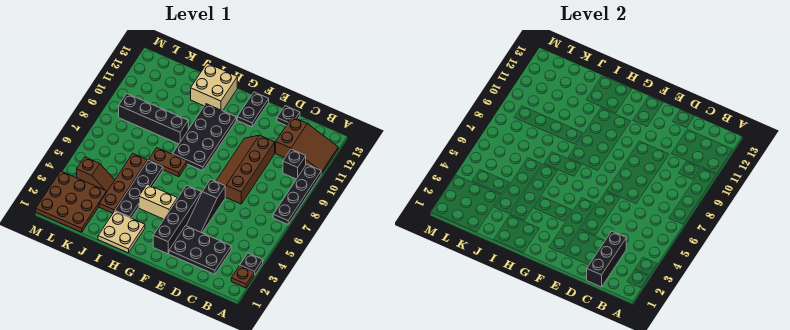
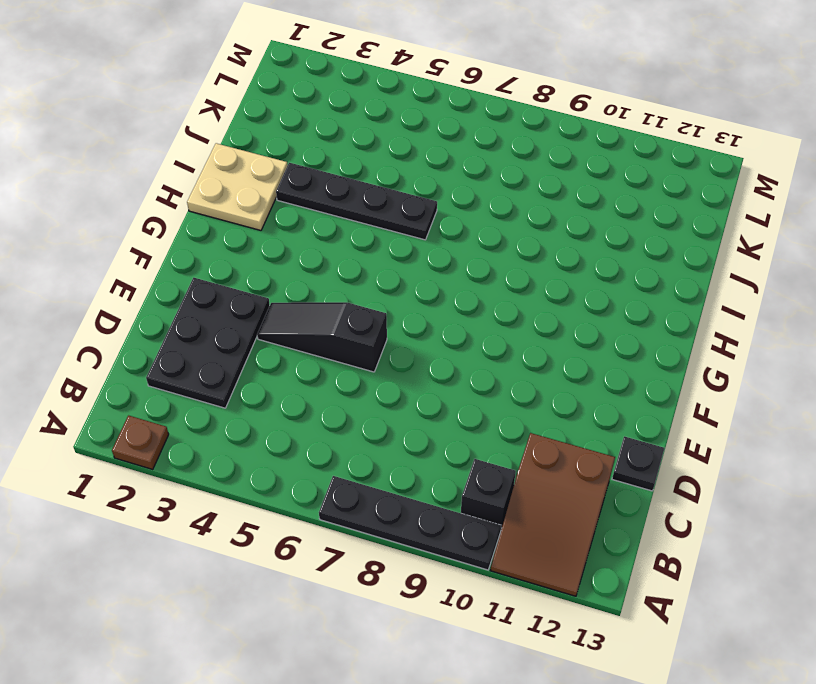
none -> black plate A3 level 1
none -> brown slope D7:E10 level 1 top D
none -> black brick F2:F5 level 1

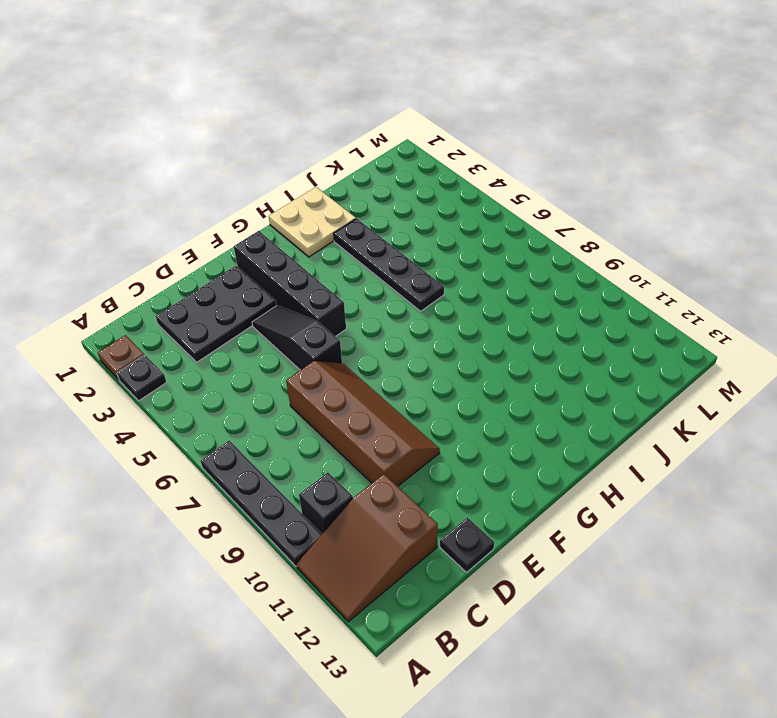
none -> black plate F12:F13 level 1
none -> tan brick G4:H4 level 1
none -> black plate G8:H11 level 1

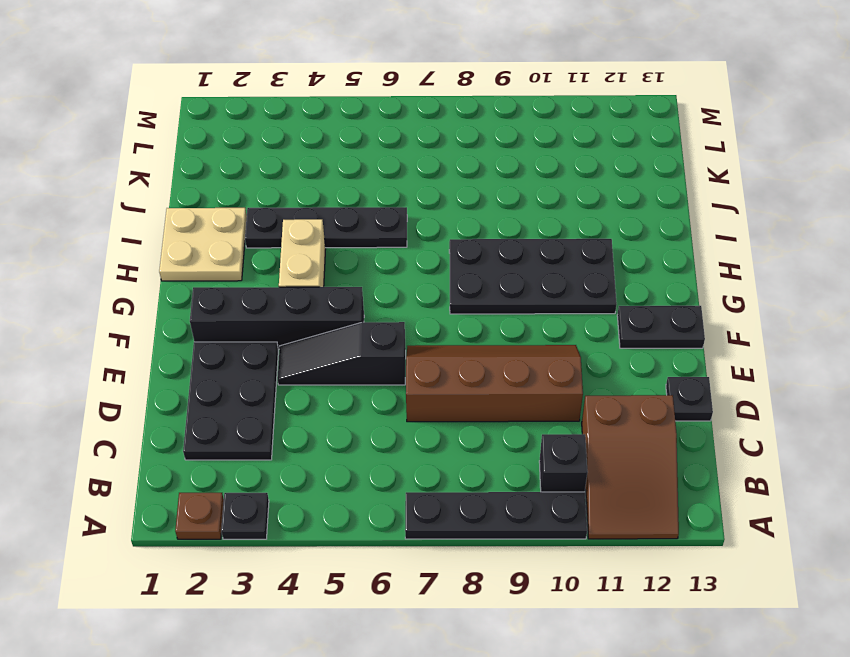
none -> brown plate H7:I7 level 1
none -> tan brick H12:I13 level 1
none -> black brick I9:L9 level 1

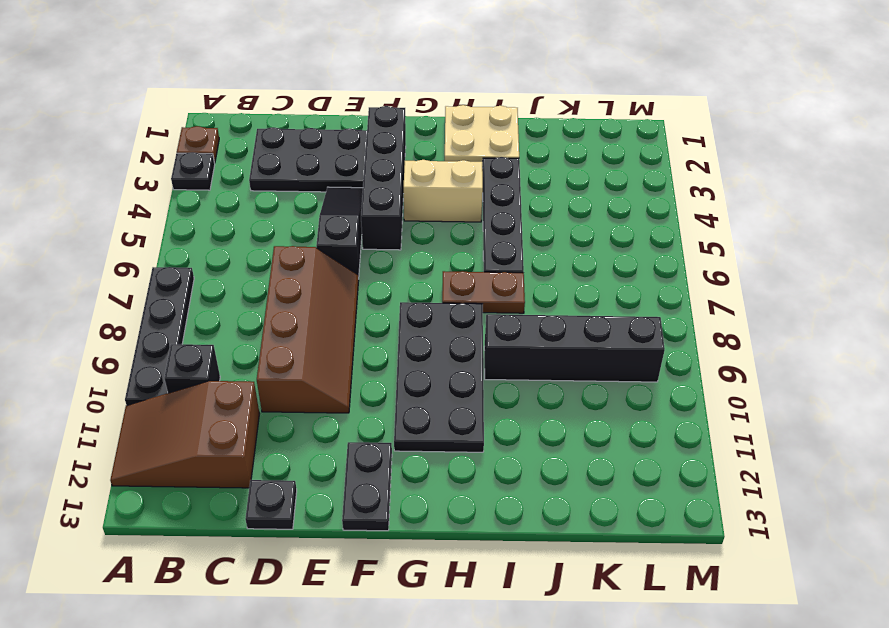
none -> tan brick H12:I13 level 1
none -> brown plate J3:J6 level 1
none -> brown plate K1:M3 level 1

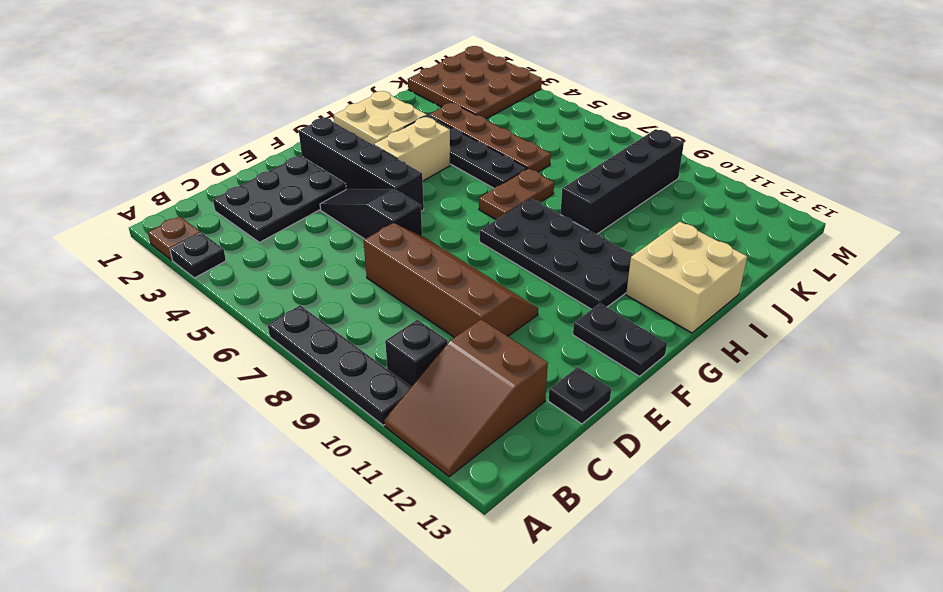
none -> brown slope K4:L4 level 1 top L
none -> black brick C1:C3 level 2

